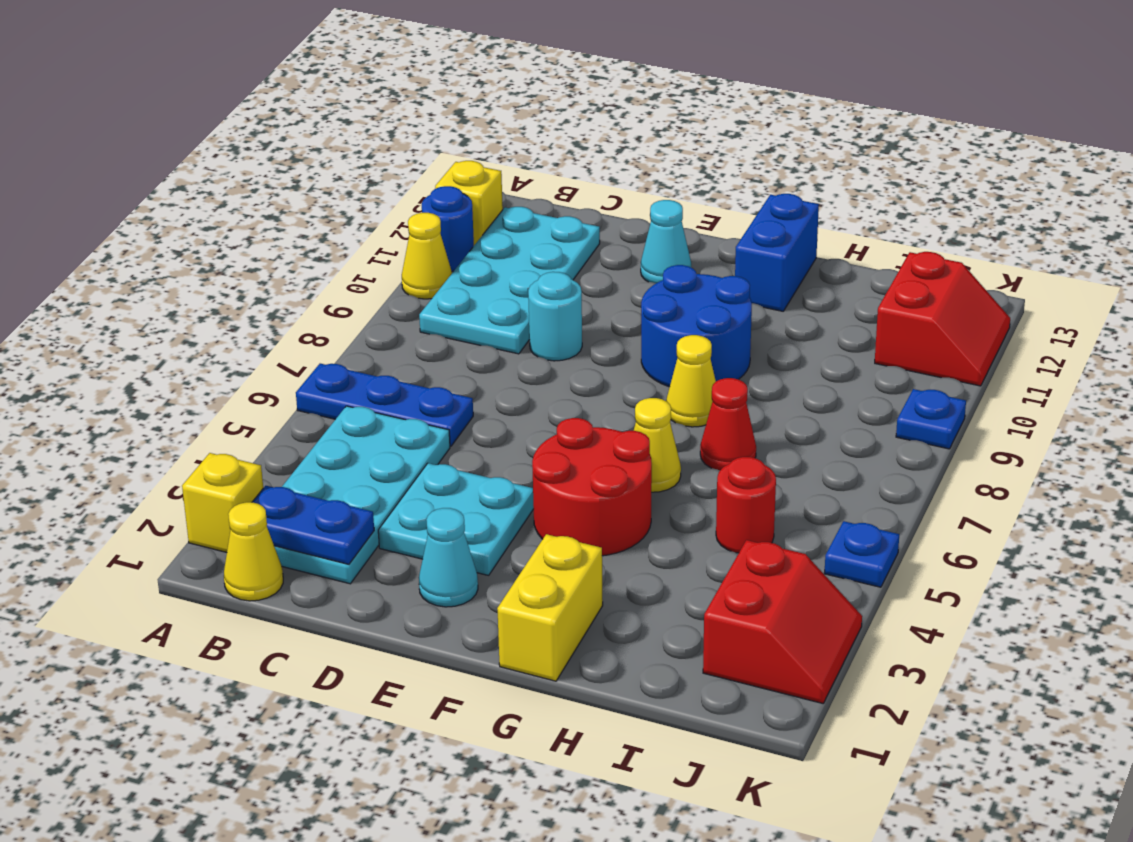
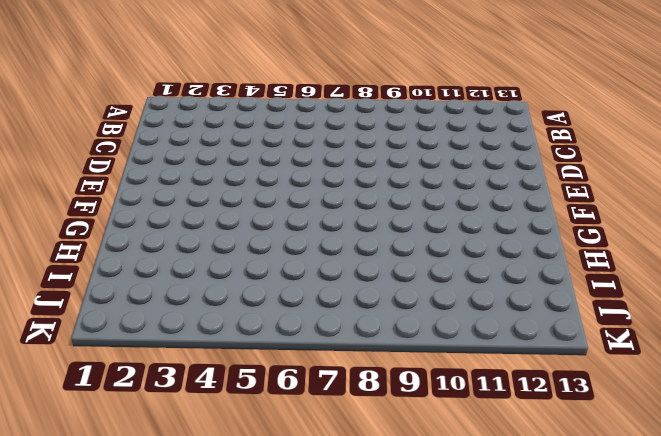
none -> yellow brick A2 level 1
none -> blue plate A6:C6 level 1
none -> yellow cone A10 level 1

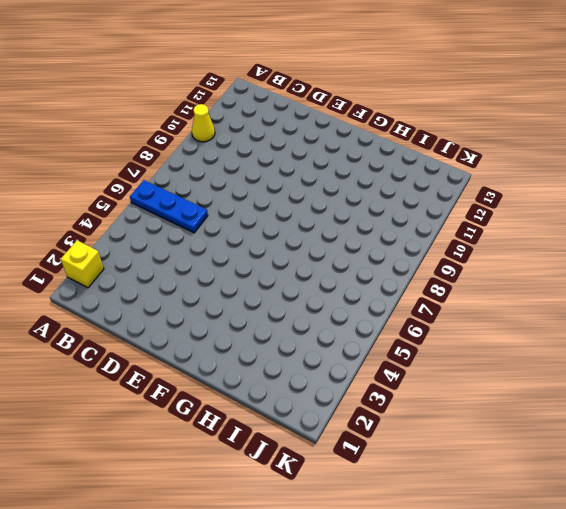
none -> blue round brick A11 level 1
none -> yellow brick A12 level 1
none -> yellow cone B1 level 1

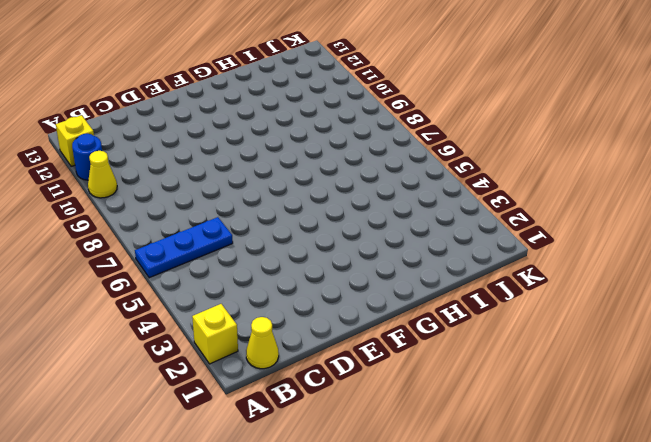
none -> cyan plate B2:C5 level 1
none -> cyan plate B9:C12 level 1
none -> cyan plate D3:E4 level 1

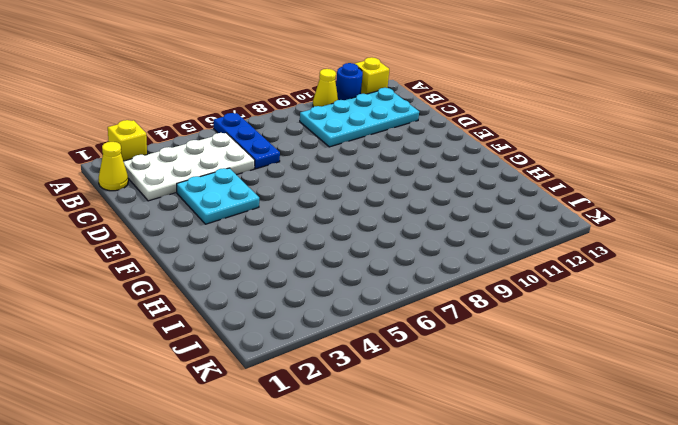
white plate B2:C5 level 1 -> cyan plate B2:C5 level 1
none -> cyan round brick D9 level 1
none -> cyan cone E2 level 1
none -> cyan cone E12 level 1

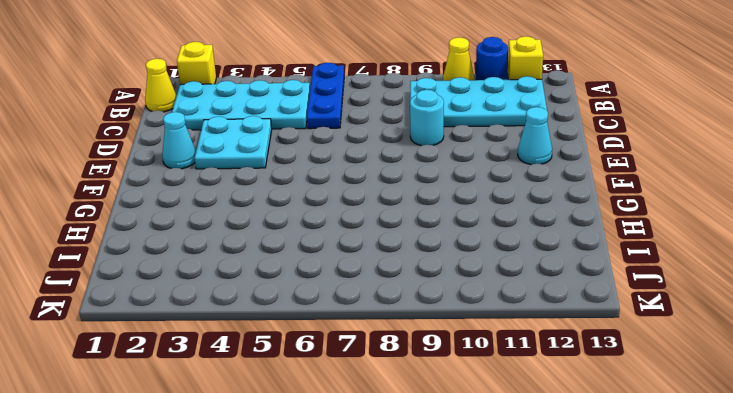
none -> red round brick F4:G5 level 1
none -> blue round brick F9:G10 level 1
none -> yellow brick G1:G2 level 1

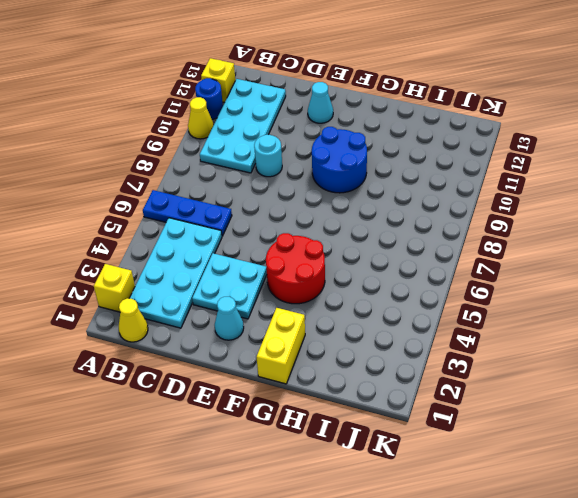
none -> yellow cone G6 level 1
none -> yellow cone G8 level 1
none -> blue brick G12:G13 level 1

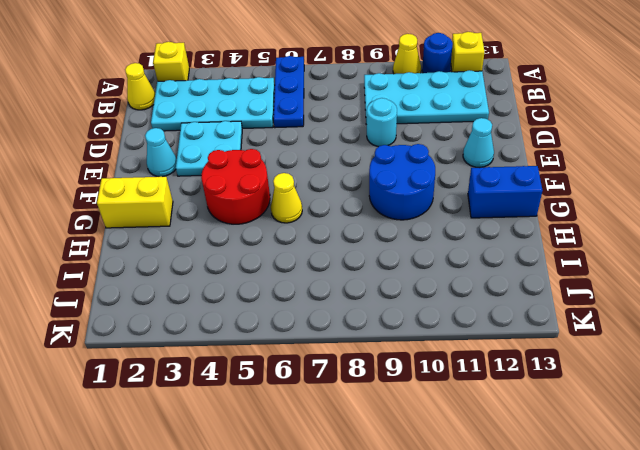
none -> yellow cone G8 level 1
none -> red cone H7 level 1
none -> red round brick I5 level 1

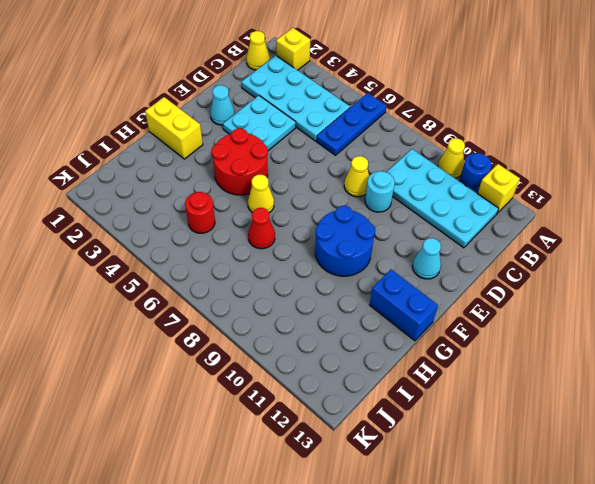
yellow cone D8 level 1 -> yellow cone G8 level 1
none -> red slope J2:K3 level 1 top J
none -> red slope J11:K12 level 1 top J
none -> blue plate K5 level 1

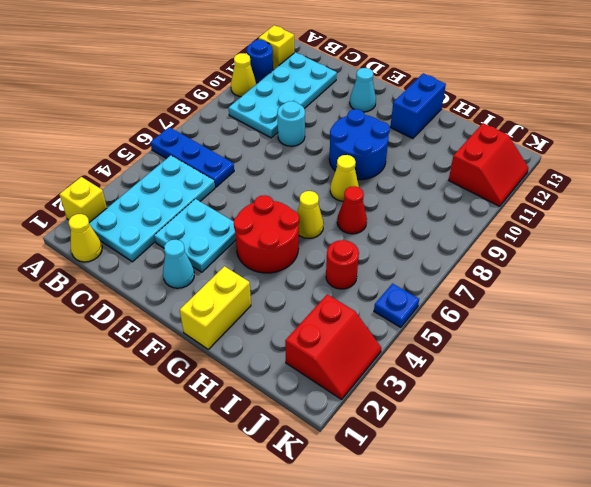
none -> blue plate K9 level 1
none -> blue plate B2:C2 level 2

